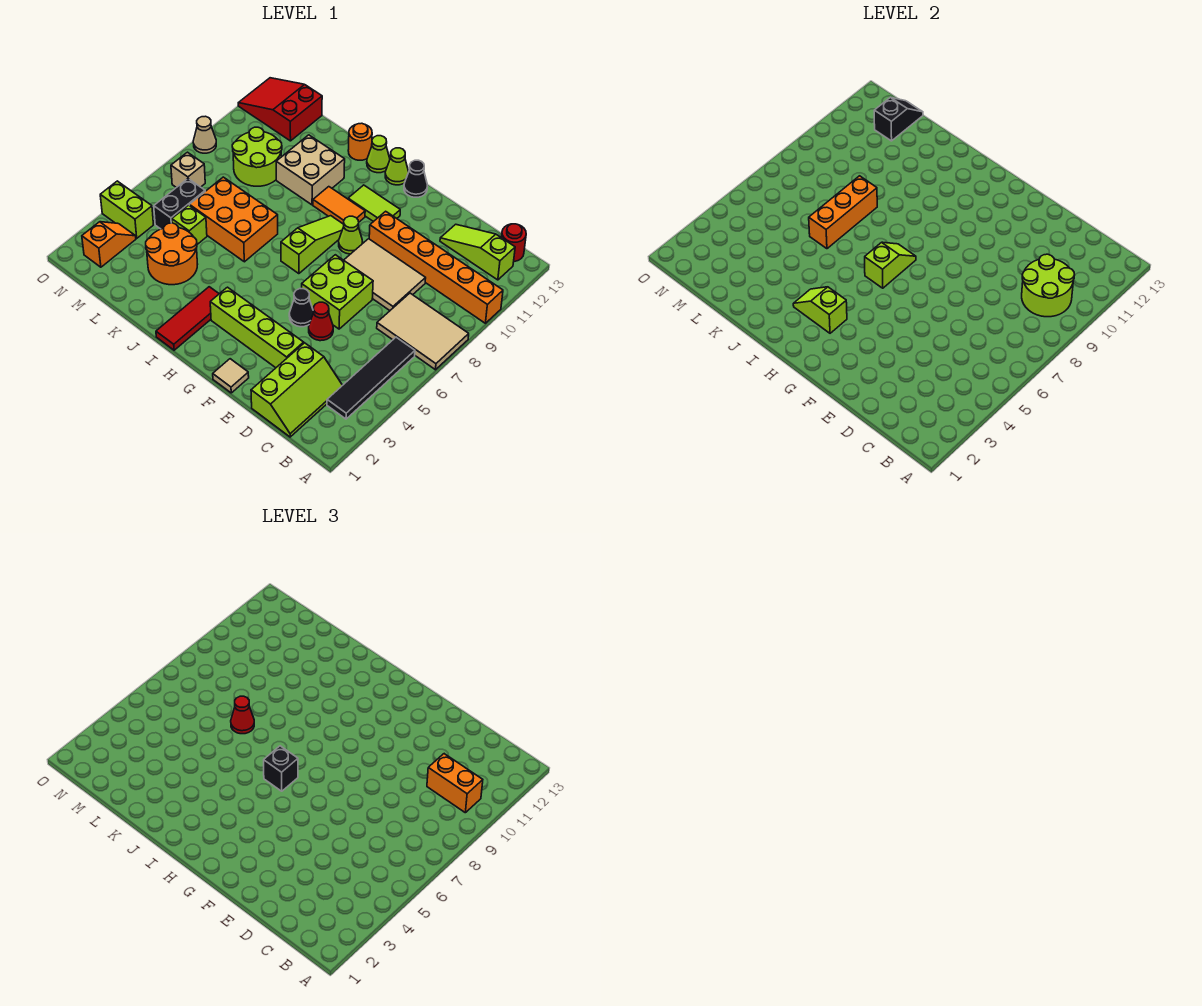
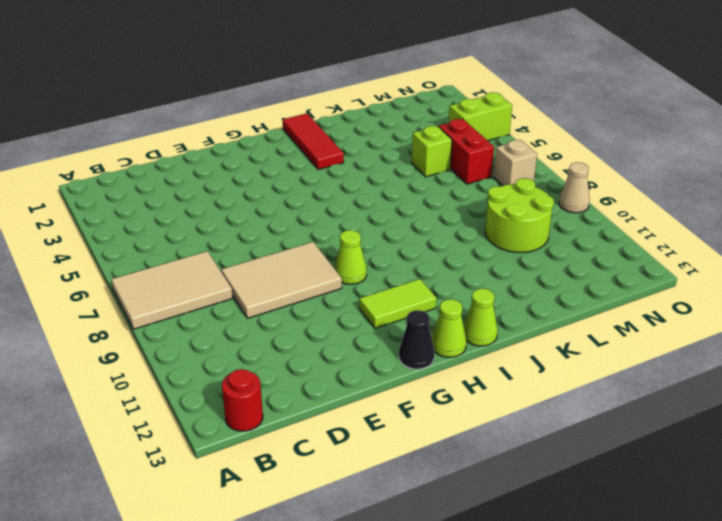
red brick M5:M6 level 1 -> black brick M5:M6 level 1
none -> orange brick A10:F10 level 1
none -> black tile B3:B6 level 1
none -> lime slope B12:D12 level 1 top B
none -> lime slope C1:D3 level 1 top D

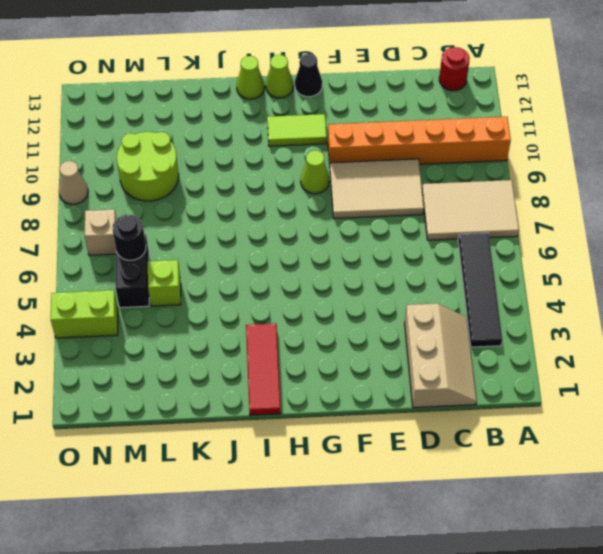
tan slope C1:D3 level 1 top D -> lime slope C1:D3 level 1 top D
black round brick M6 level 2 -> none
none -> lime slope B12:D12 level 1 top B
none -> lime brick E3:H3 level 1
none -> red cone E5 level 1
none -> lime brick E6:F7 level 1

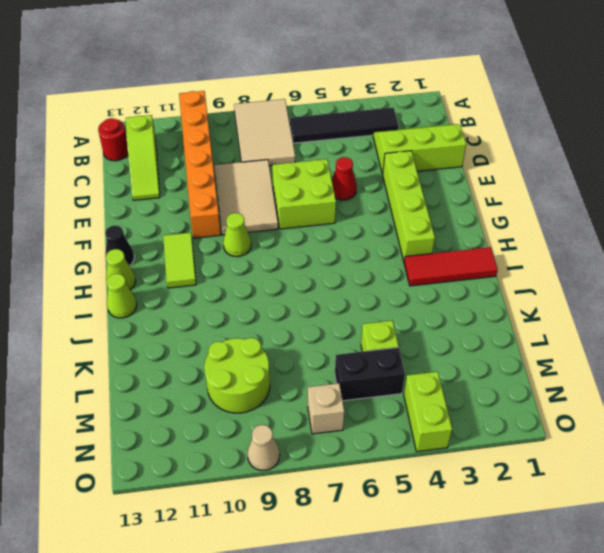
none -> tan tile F1 level 1
none -> black cone F5 level 1
none -> lime slope H7:H9 level 1 top 7
none -> orange tile H10:I10 level 1

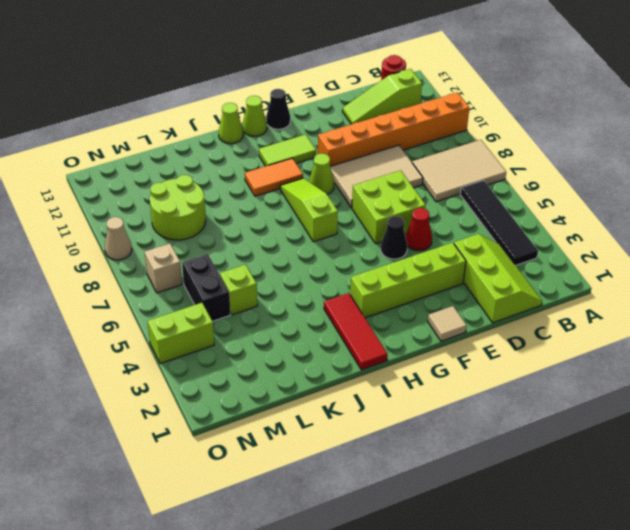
none -> orange brick J6:L7 level 1
none -> tan brick J10:K11 level 1
none -> orange round brick J13 level 1
none -> orange round brick K3:L4 level 1

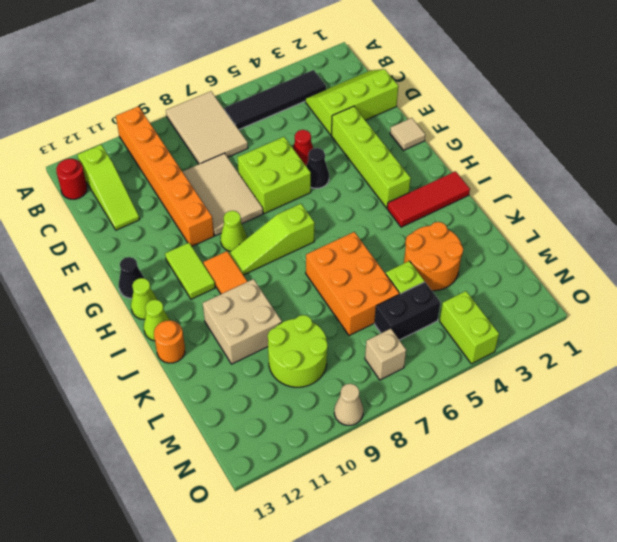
none -> red slope M12:O13 level 1 top M
none -> orange slope N2:N3 level 1 top 2
none -> lime round brick B9:C10 level 2
none -> lime slope H3:I3 level 2 top H

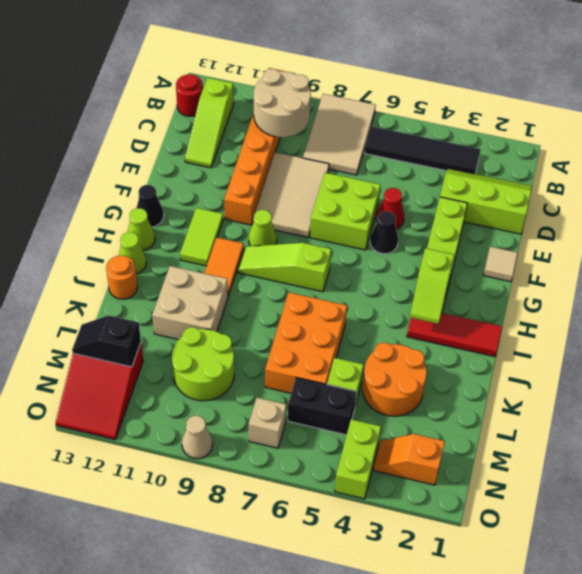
tan round brick B9:C10 level 2 -> lime round brick B9:C10 level 2
none -> lime slope H6:H7 level 2 top 6
none -> orange brick K6:K8 level 2
none -> orange brick B10:C10 level 3
none -> black brick H6 level 3

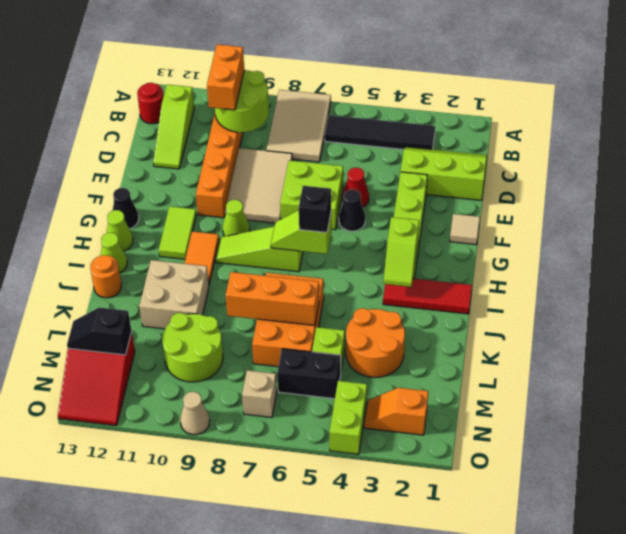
none -> red cone K7 level 3

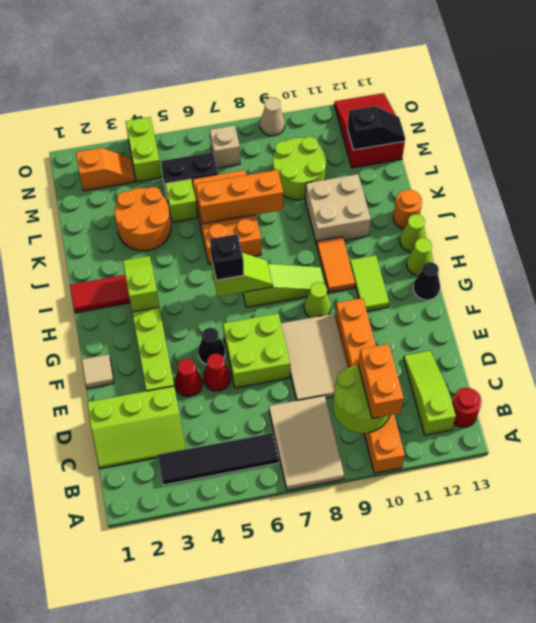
red cone E4 level 1 -> red cone K7 level 3

